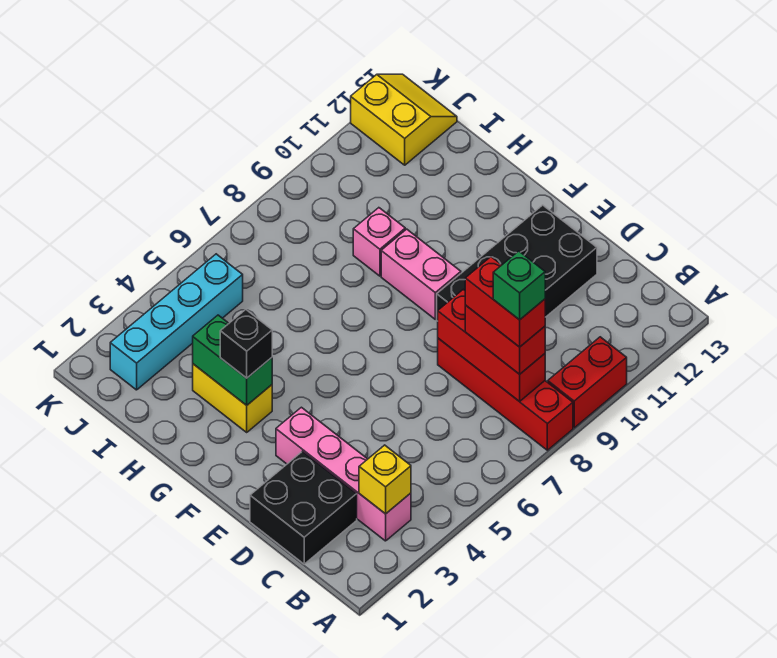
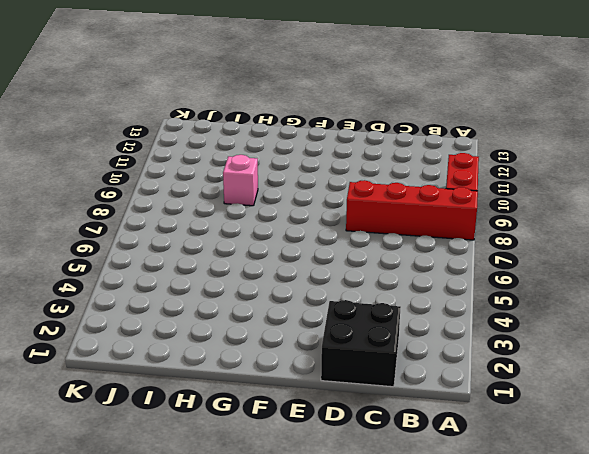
none -> pink brick B3:E3 level 1
none -> black brick D9:E12 level 1
none -> pink brick F9:G9 level 1

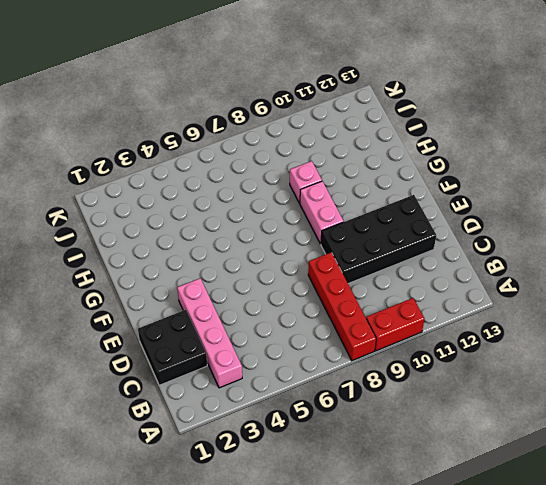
none -> yellow brick G3:H3 level 1
none -> cyan brick J2:J5 level 1
none -> yellow slope J12:K13 level 1 top 12

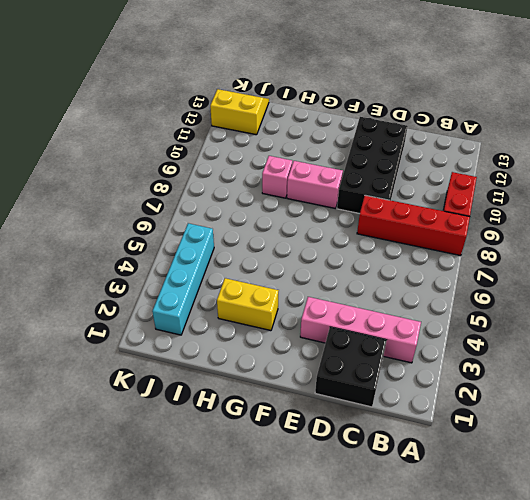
none -> yellow brick B3 level 2
none -> red brick B8:D8 level 2
none -> green brick G3:H3 level 2

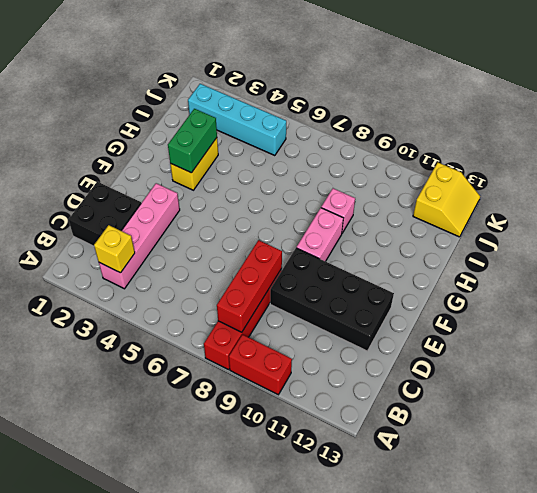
none -> red brick B8:C8 level 3
none -> black brick G3 level 3
none -> red brick B8:C8 level 4

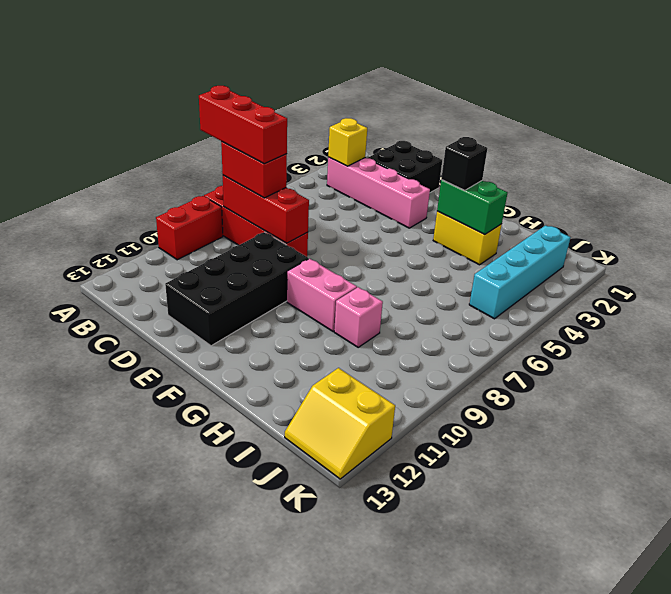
red brick A8:C8 level 4 -> red brick B8:C8 level 4
none -> green brick B8 level 5

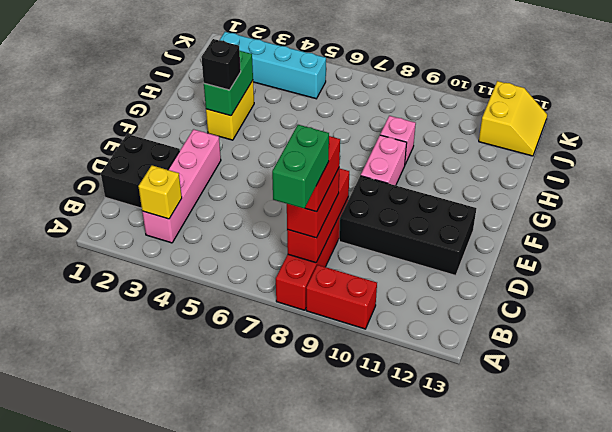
green brick A8:B8 level 5 -> green brick B8 level 5

